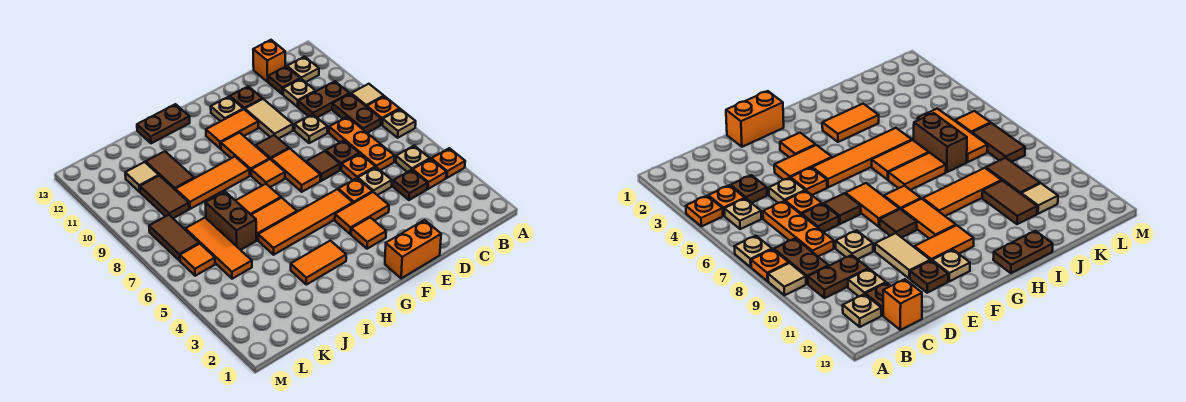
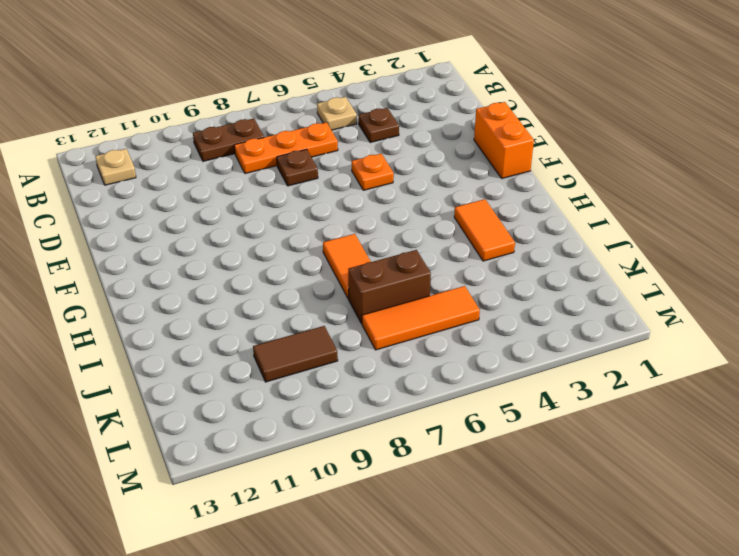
none -> orange plate A4 level 1
none -> tan plate A7 level 1
none -> orange plate A8 level 1
none -> tan tile A9 level 1

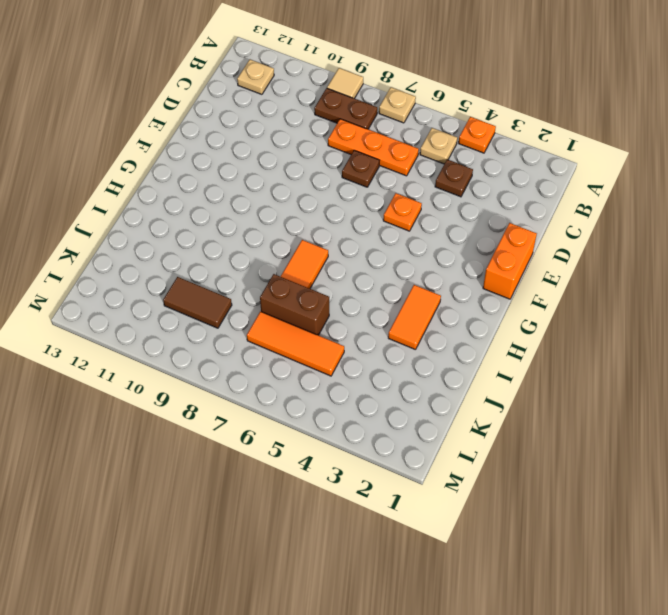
none -> orange plate A8 level 1
none -> orange plate B4 level 1
none -> brown plate B10:C10 level 1
none -> tan plate C11 level 1

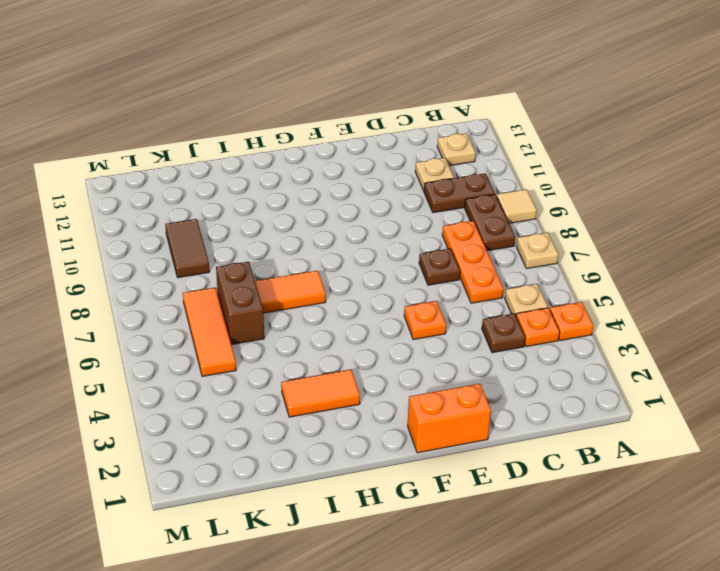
none -> orange plate A8 level 1
none -> brown plate C12 level 1
none -> orange brick C13 level 1
none -> tan plate D5 level 1

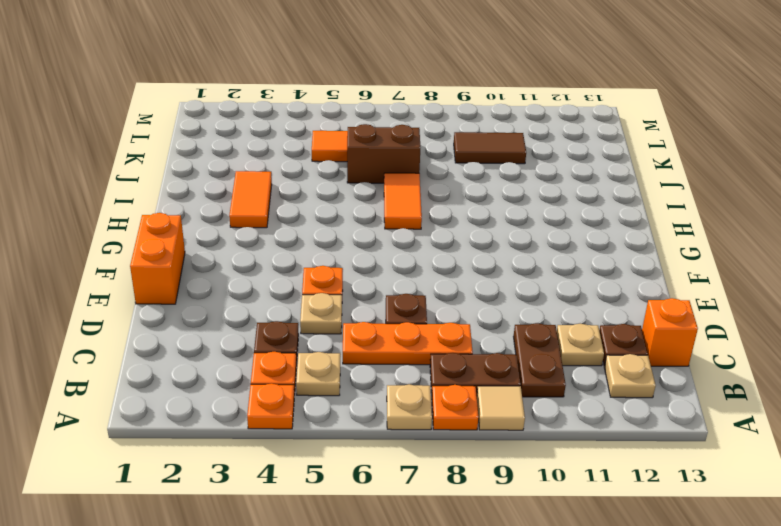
none -> orange plate D6 level 1
none -> tan plate D9 level 1
none -> orange tile E4:F4 level 1
none -> brown tile E7 level 1

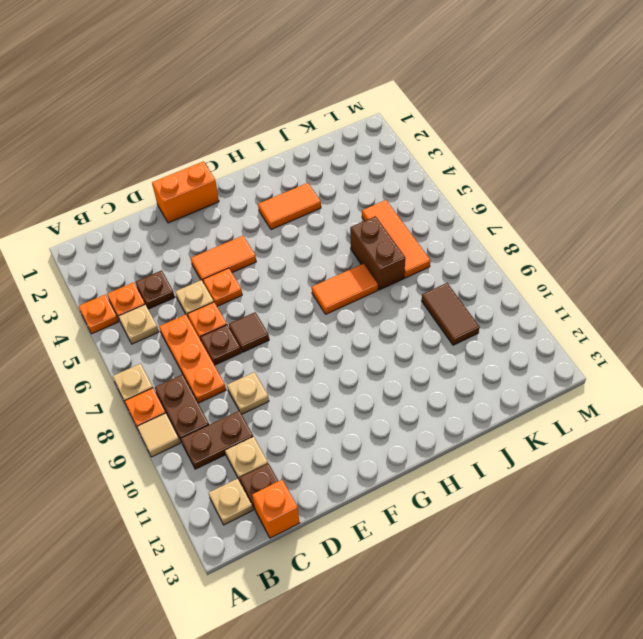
none -> tan tile E10:E11 level 1
none -> brown plate E12 level 1
none -> orange tile F3 level 1
none -> orange tile F5:I5 level 1

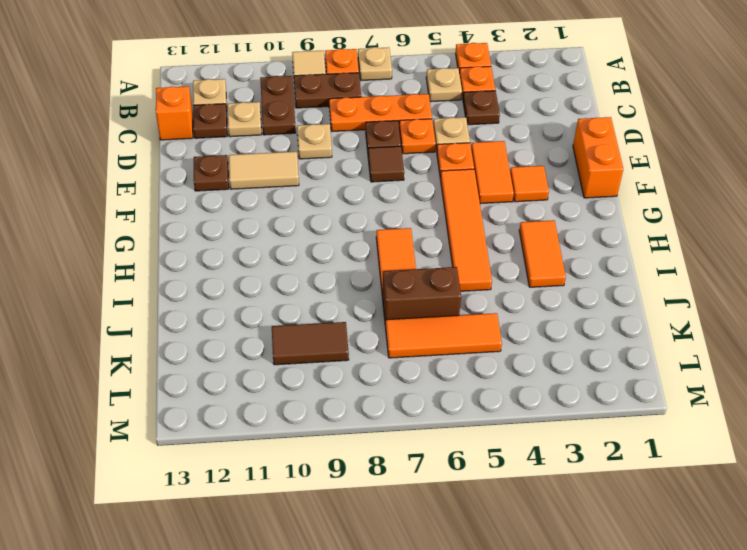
none -> orange tile F7:F8 level 1
none -> brown tile F9 level 1
none -> orange tile F11:G11 level 1
none -> tan plate F12 level 1

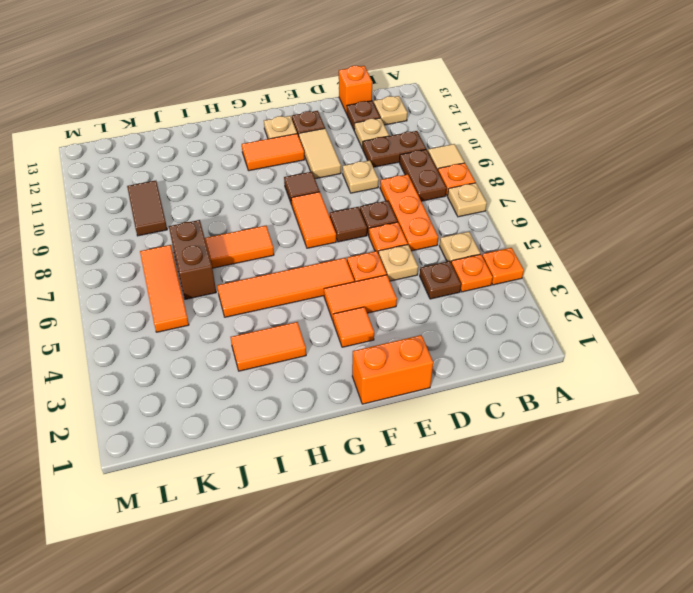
none -> orange tile G8 level 1
none -> orange tile G9:G10 level 1
none -> orange tile H6:I6 level 1
none -> orange tile H9:J9 level 1

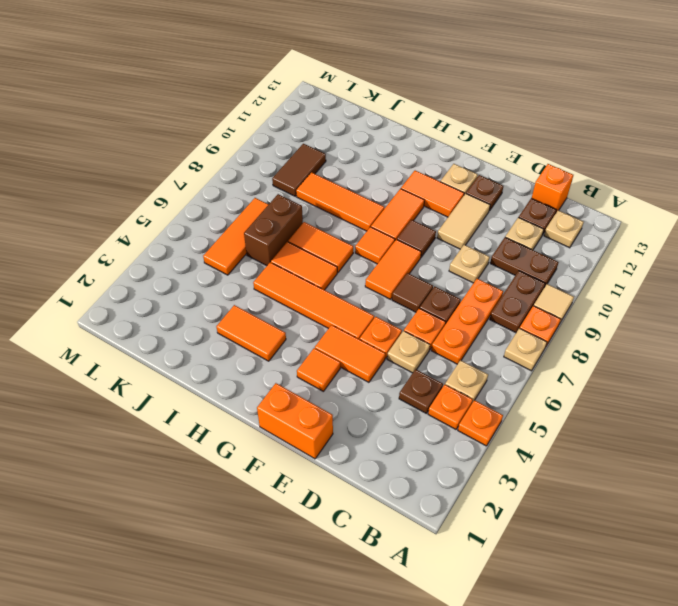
none -> brown plate H13:I13 level 1
none -> brown tile J10:J11 level 1
none -> tan tile K11 level 1
none -> orange tile L6 level 1

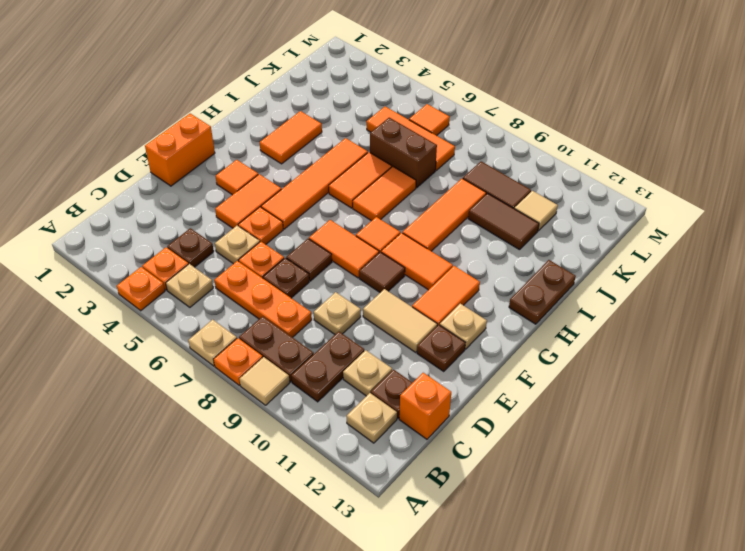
none -> brown tile L7:L8 level 1

